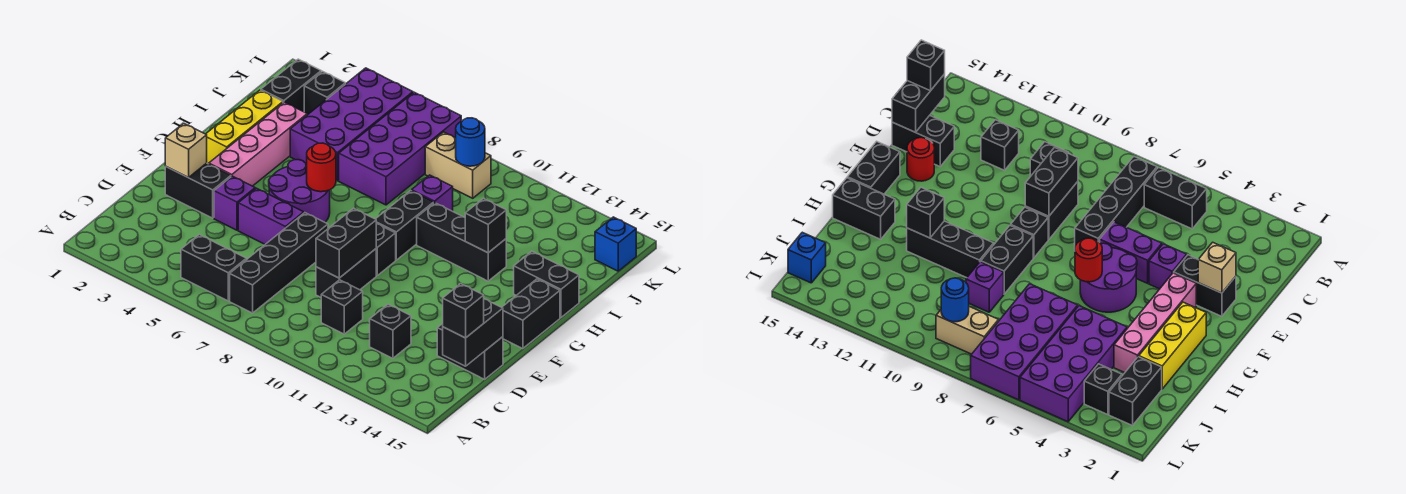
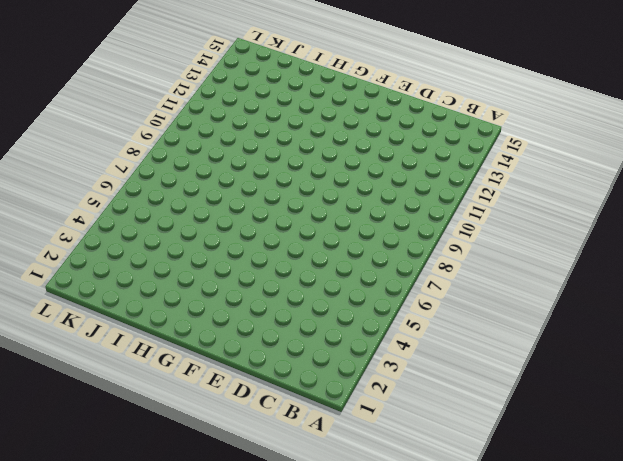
none -> black brick B5:B6 level 1
none -> black brick B7:E7 level 1
none -> black brick C10 level 1
none -> black brick C12 level 1

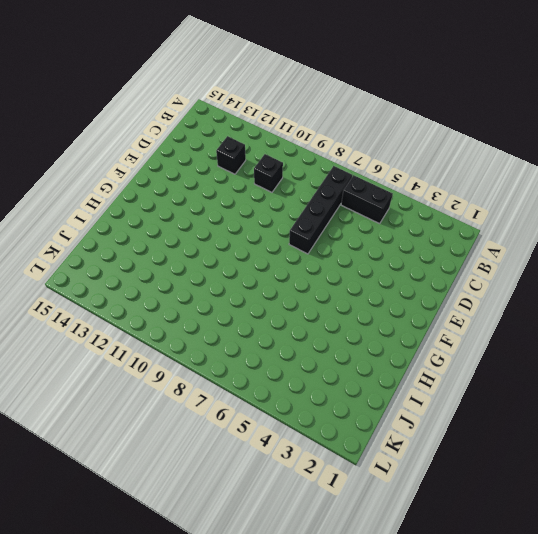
none -> black brick D9:E9 level 1
none -> black brick D14:D15 level 1
none -> black brick E2:E3 level 1
none -> purple brick E4 level 1

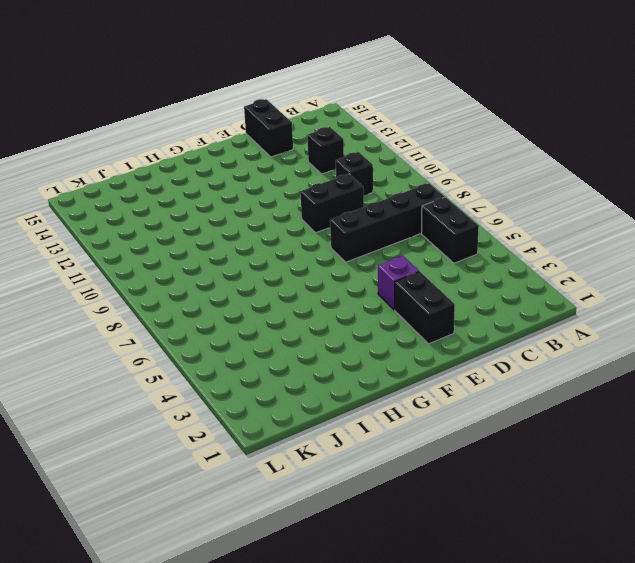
none -> purple brick E5:E6 level 1
none -> red round brick E14 level 1
none -> pink brick F3:I3 level 1
none -> purple round brick F5:G6 level 1

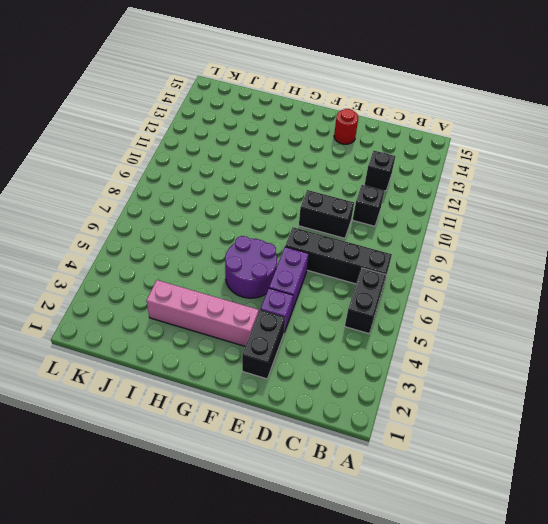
none -> black brick D14:D15 level 1
none -> black brick F9 level 1
none -> black brick F15:G15 level 1
none -> yellow brick G2:I2 level 1

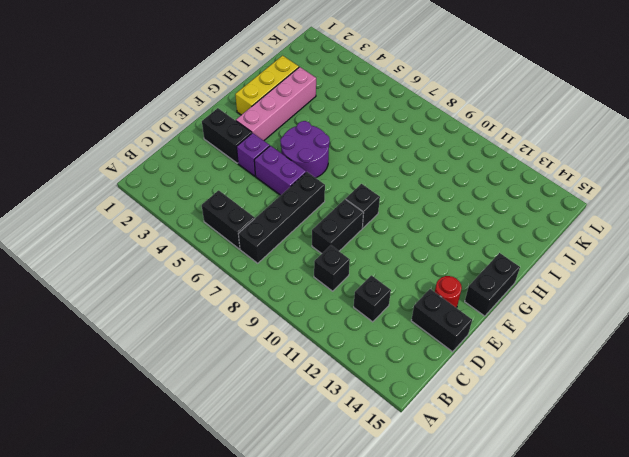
none -> black brick G9:H9 level 1
none -> black brick H10:H12 level 1
none -> black brick H14:H15 level 1
none -> purple brick I4:L5 level 1

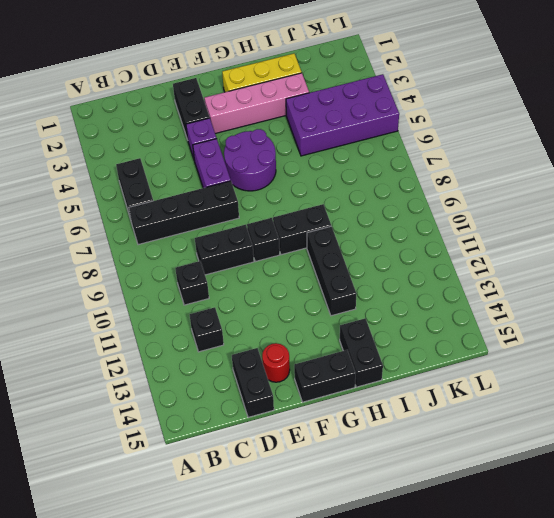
none -> purple brick I6:L7 level 1
none -> purple brick I9 level 1
none -> black brick J2:K2 level 1
none -> black brick K3 level 1

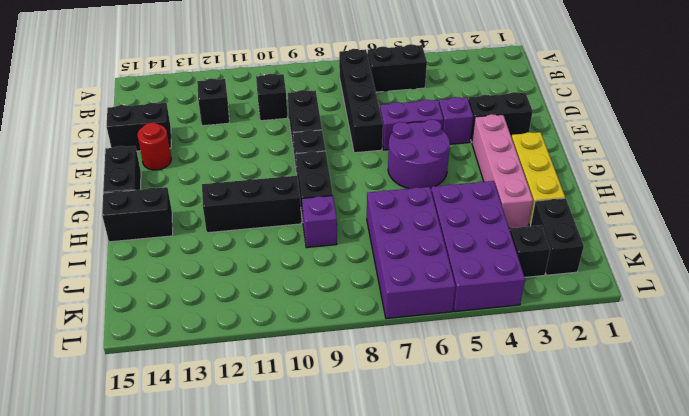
none -> tan brick K8:K9 level 1
none -> blue brick K15 level 1
none -> black brick C15:D15 level 2
none -> black brick D9:E9 level 2

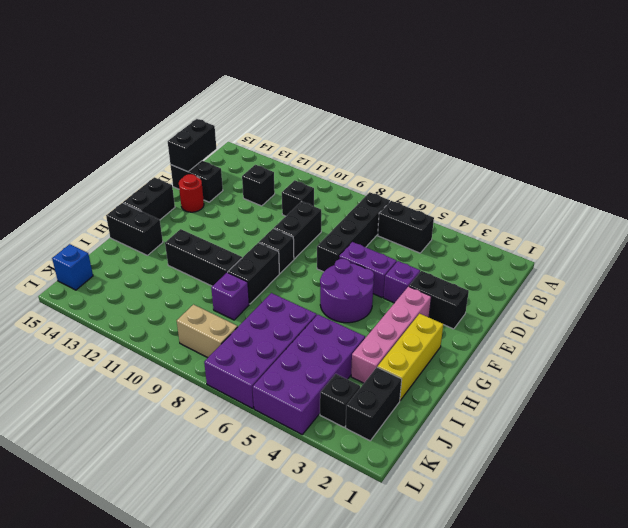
none -> black brick D9:E9 level 2
none -> tan brick E2 level 2
none -> red round brick G6 level 2
none -> black brick H12 level 2

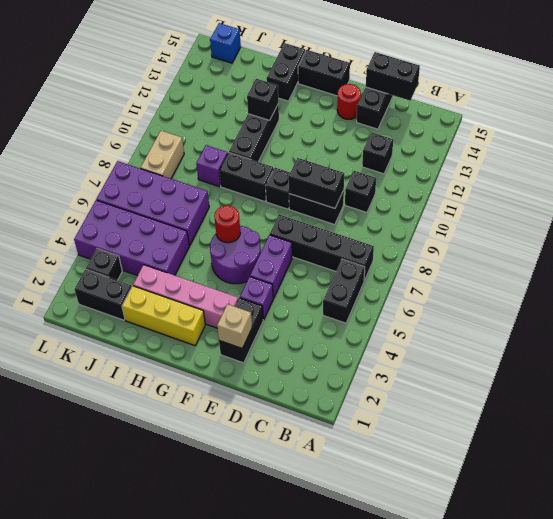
none -> blue round brick K9 level 2
none -> black brick C15 level 3

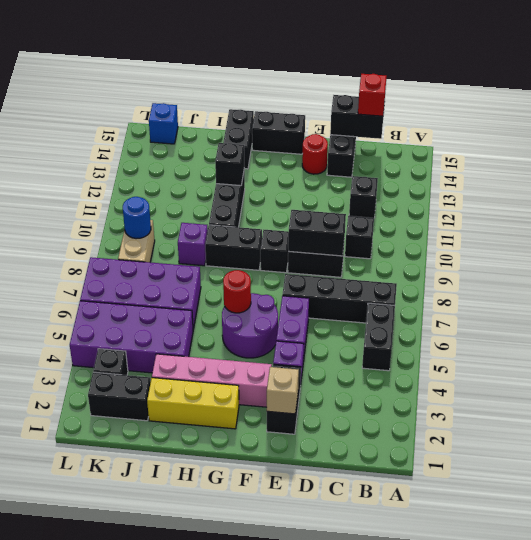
red brick C15 level 3 -> black brick C15 level 3

